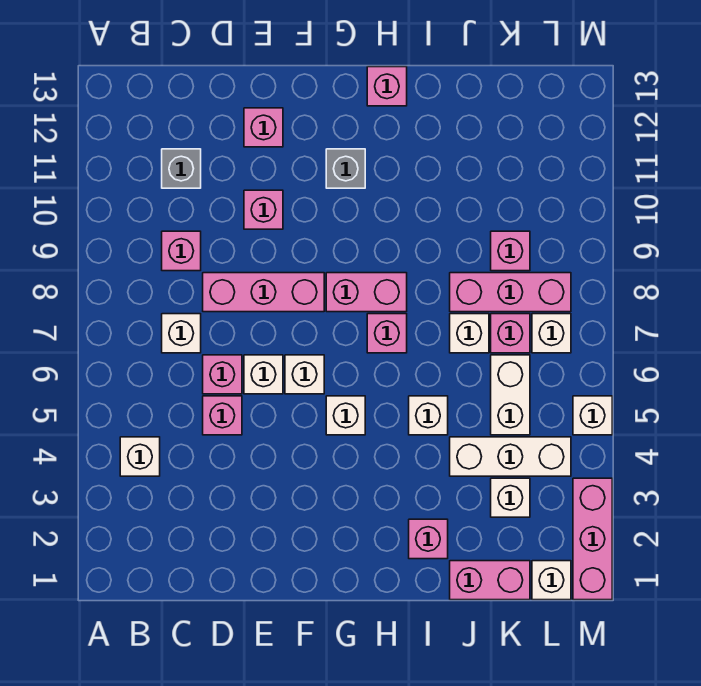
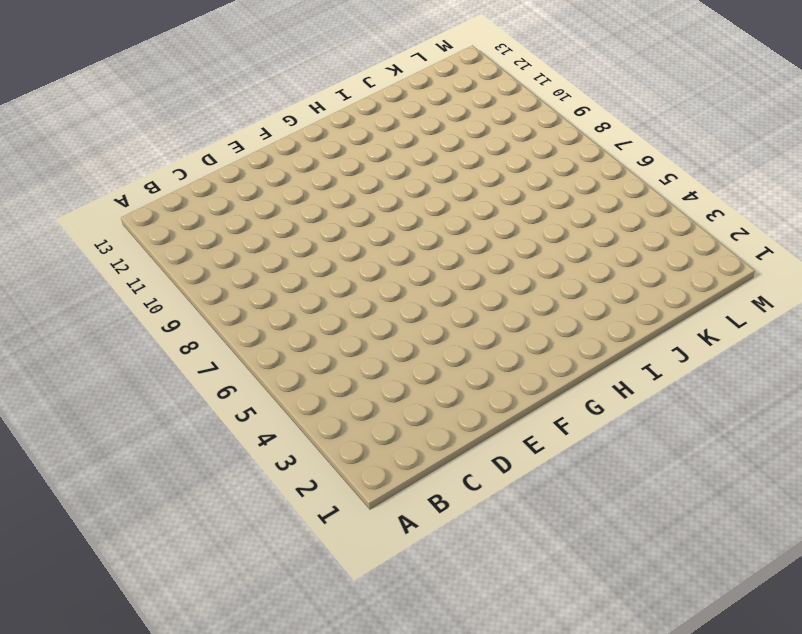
none -> white brick B4 level 1
none -> white brick C7 level 1
none -> pink brick C9 level 1
none -> grey brick C11 level 1

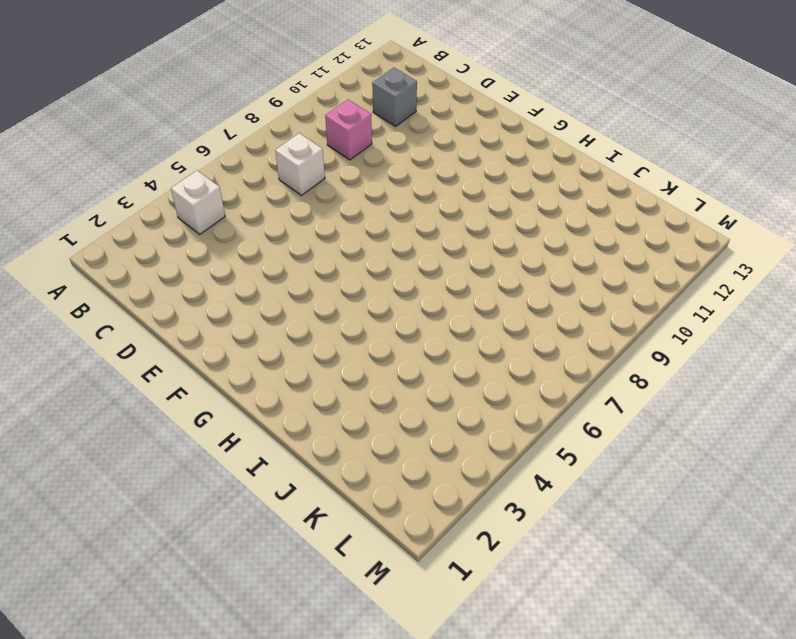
none -> pink brick D5 level 1
none -> pink brick D6 level 1
none -> pink brick D8:F8 level 1
none -> white brick E6 level 1

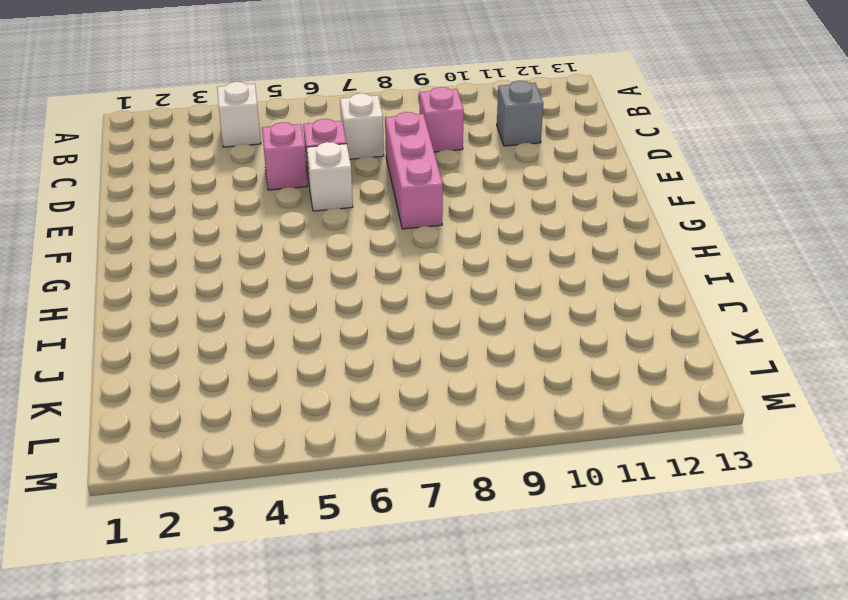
none -> pink brick E10 level 1
none -> pink brick E12 level 1
none -> white brick F6 level 1
none -> white brick G5 level 1

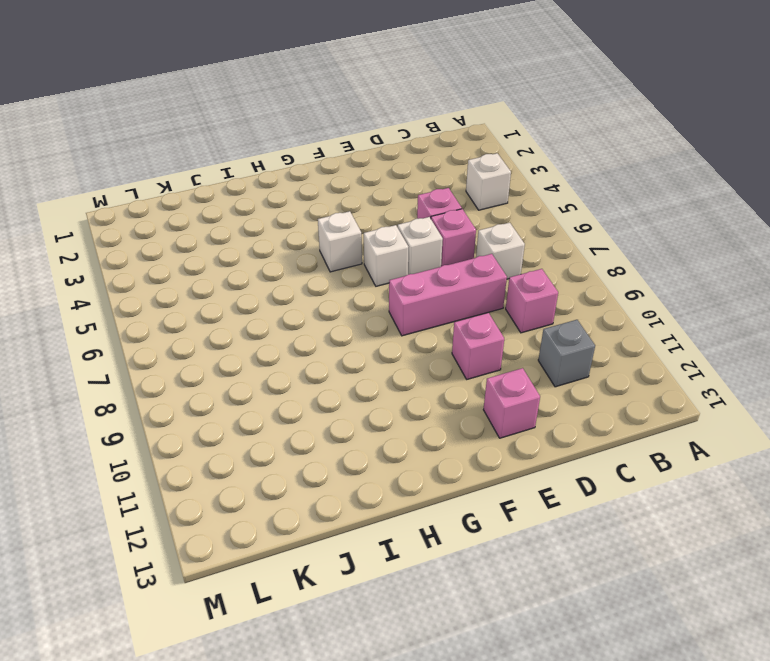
none -> pink brick G8:H8 level 1
none -> grey brick G11 level 1
none -> pink brick H7 level 1
none -> pink brick H13 level 1

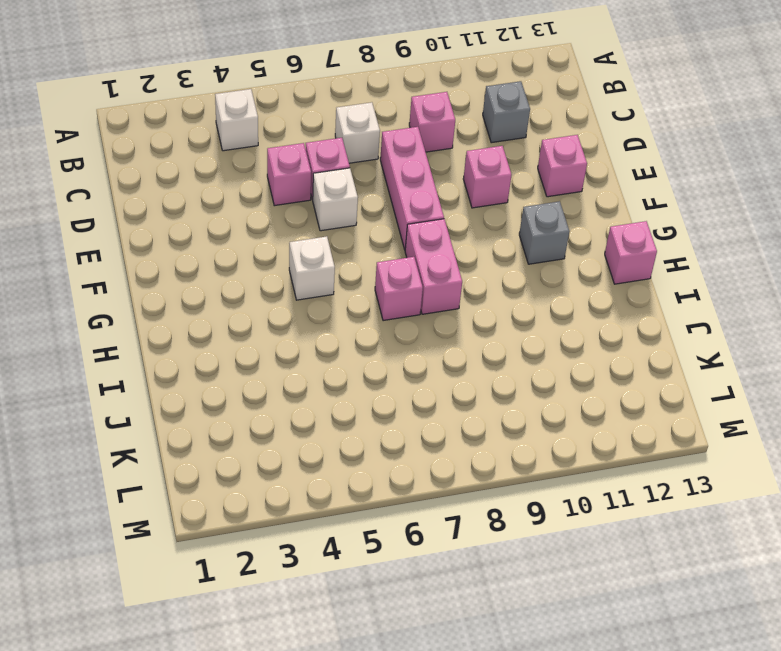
none -> white brick F6 level 1
none -> pink brick I2 level 1
none -> white brick I5 level 1
none -> pink brick J1:K1 level 1

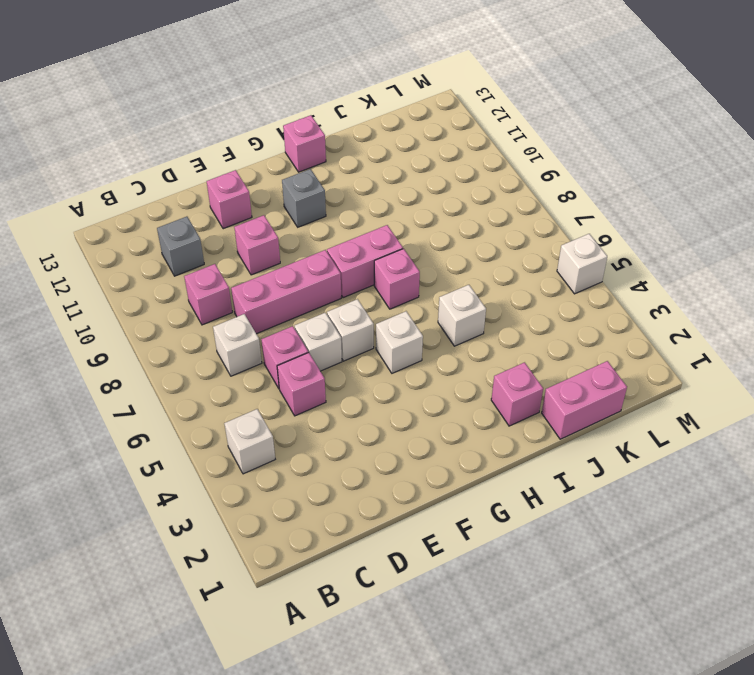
none -> white brick J4:L4 level 1
none -> white brick J7 level 1
none -> pink brick J8:L8 level 1
none -> white brick K3 level 1

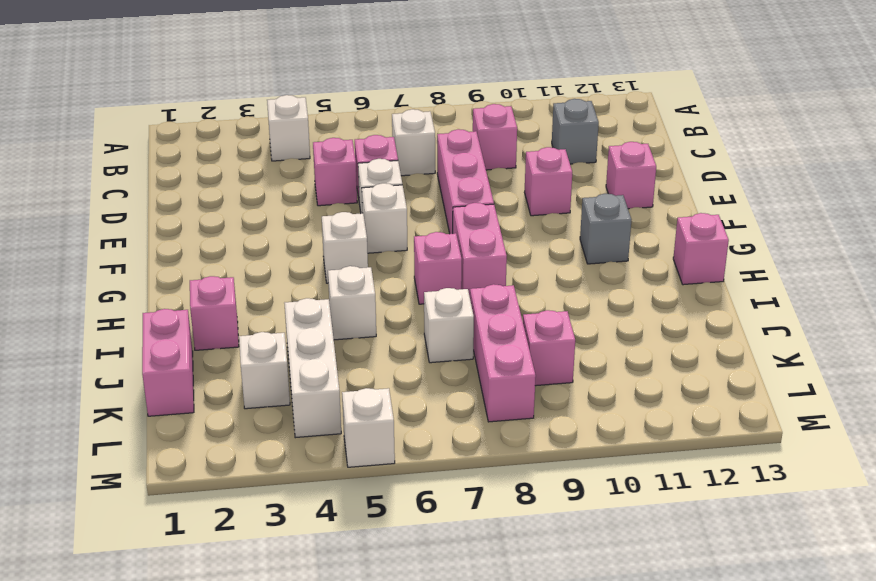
none -> white brick K5:K6 level 1
none -> pink brick K7 level 1
none -> white brick L1 level 1
none -> white brick L7 level 1

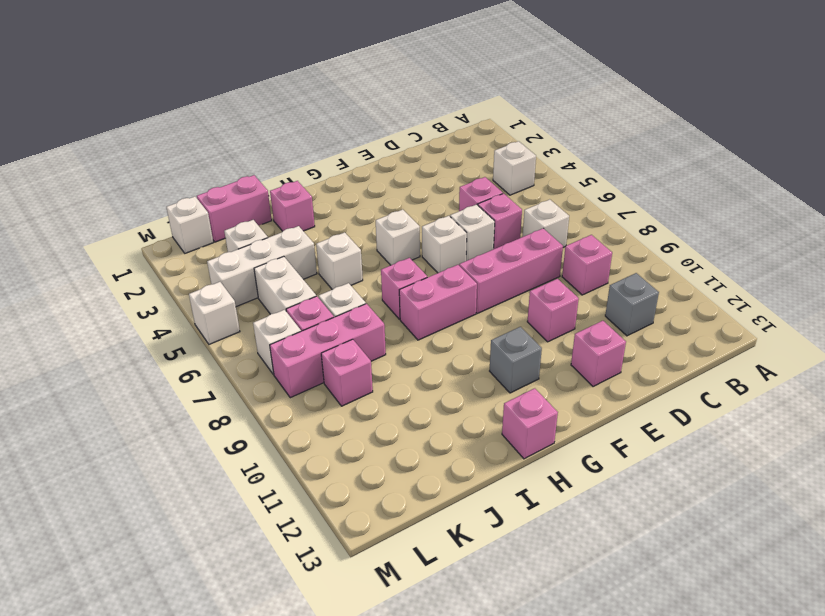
none -> pink brick M1:M3 level 1

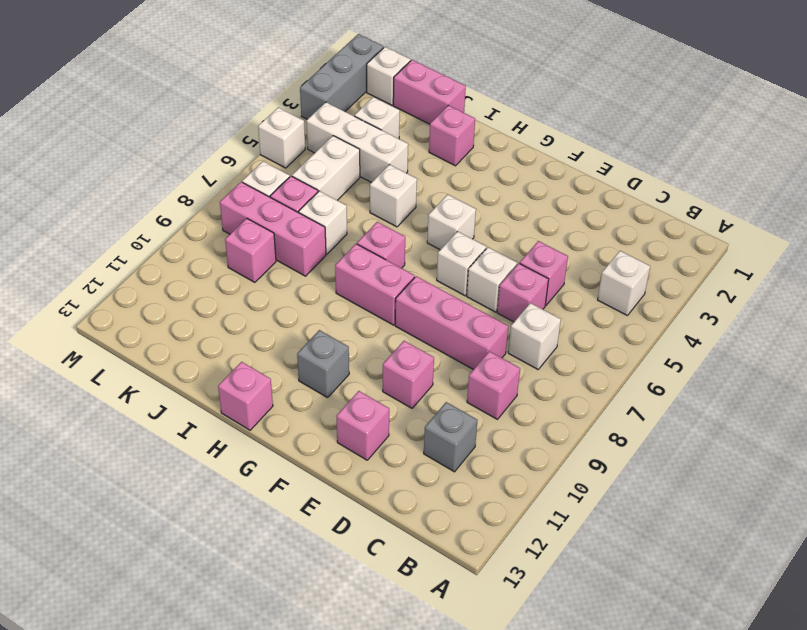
grey brick M1:M3 level 1 -> pink brick M1:M3 level 1

